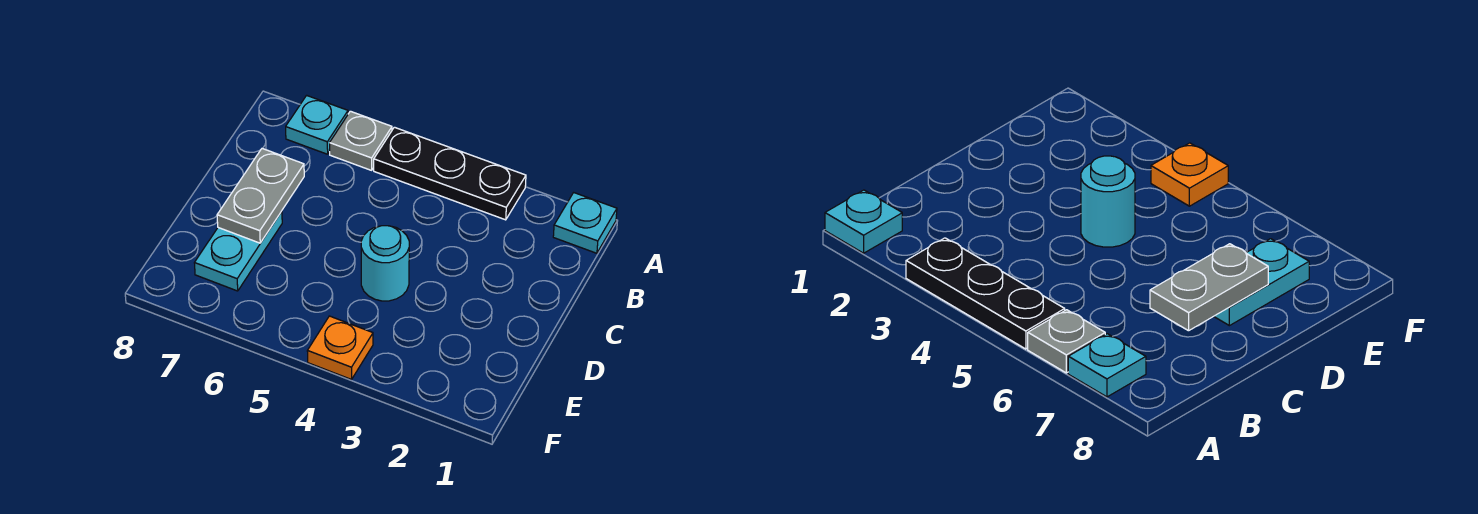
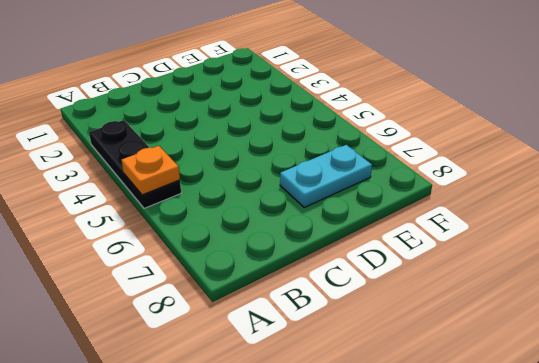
orange plate A5 level 2 -> orange plate F4 level 1
none -> cyan plate A1 level 1
none -> grey plate A6 level 1

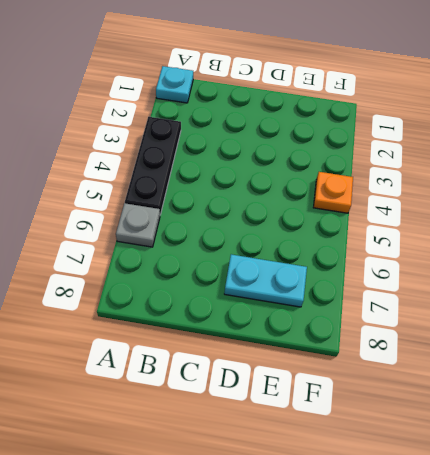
none -> cyan plate A7 level 1
none -> cyan round brick D4 level 1

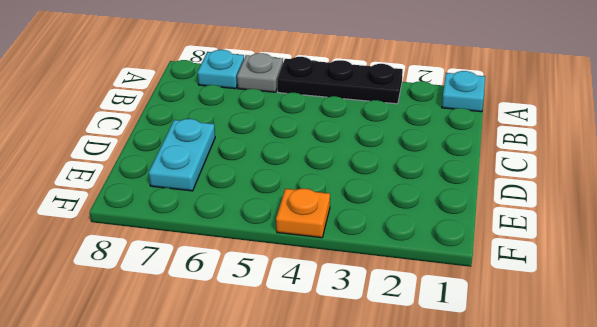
none -> cyan round brick D4 level 1
none -> grey plate C7:D7 level 2

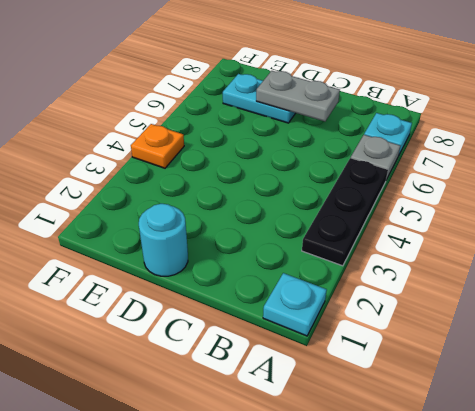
cyan round brick D1 level 1 -> cyan round brick D4 level 1

